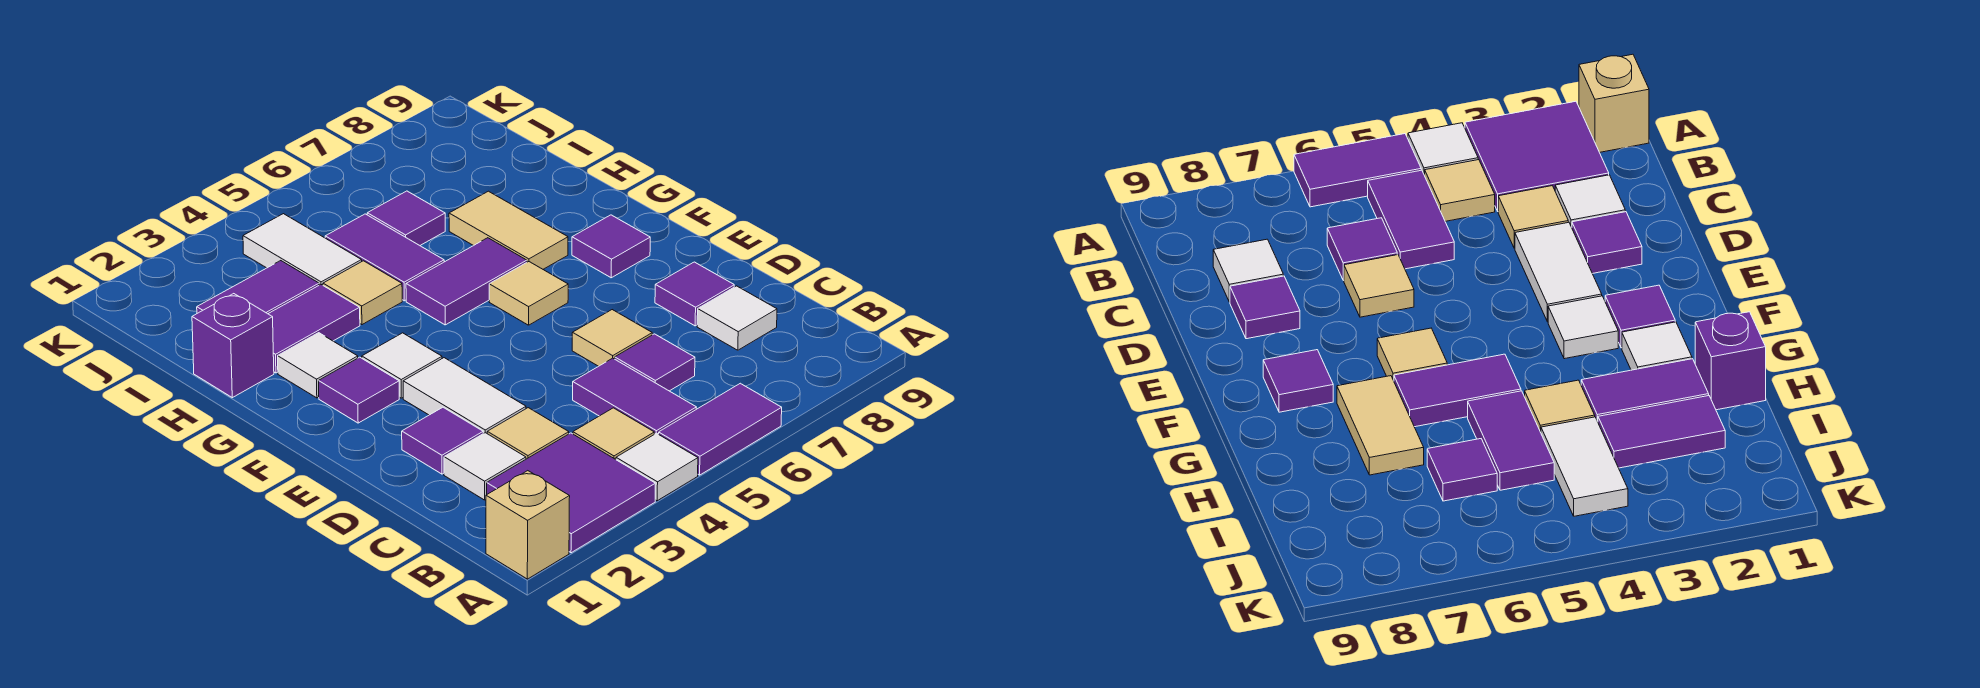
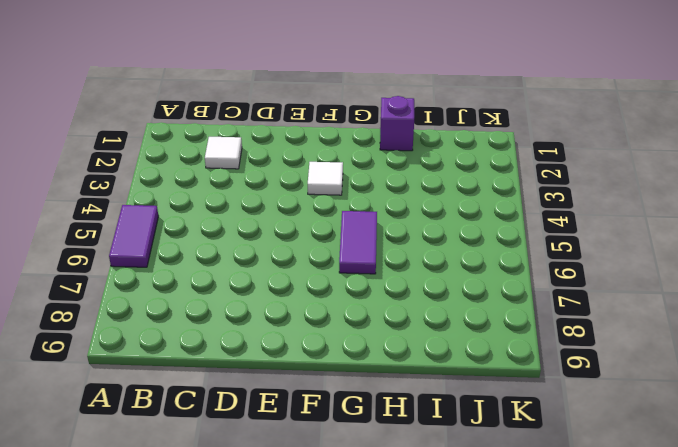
none -> tan brick A1 level 1
none -> purple tile A2:B3 level 1
none -> white tile A4 level 1

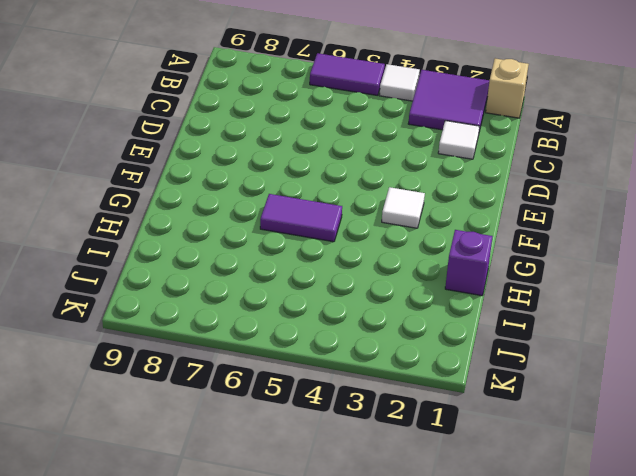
none -> tan tile B4 level 1
none -> purple tile B5:C5 level 1
none -> tan tile C3 level 1

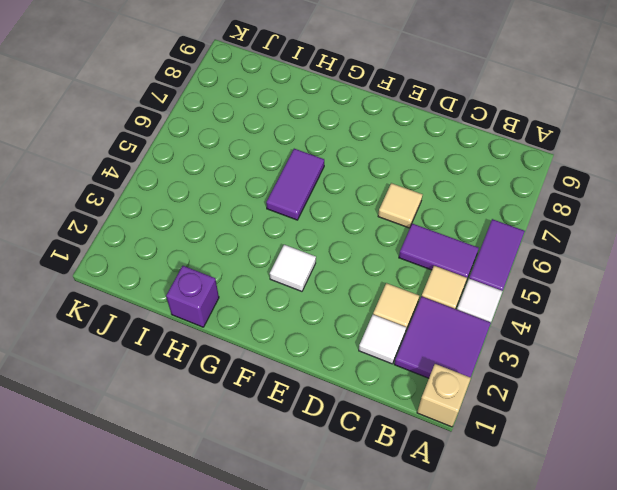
none -> purple tile C6 level 1
none -> white tile C8 level 1
none -> purple tile D2 level 1

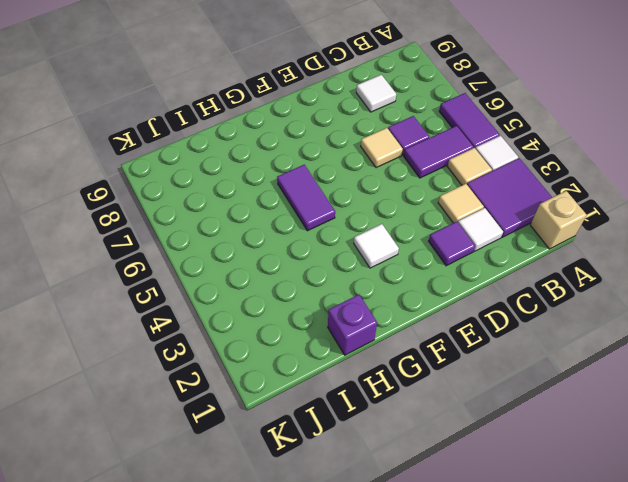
none -> white tile D3:E3 level 1
none -> purple tile D8 level 1
none -> purple tile F2 level 1

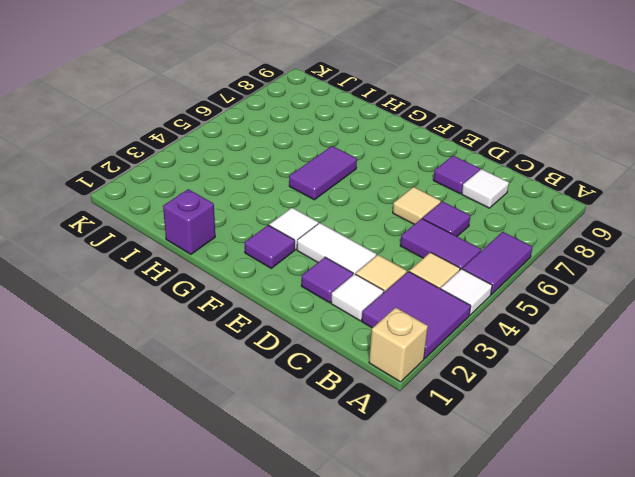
none -> tan tile F6 level 1
none -> purple tile F8 level 1
none -> white tile G2 level 1

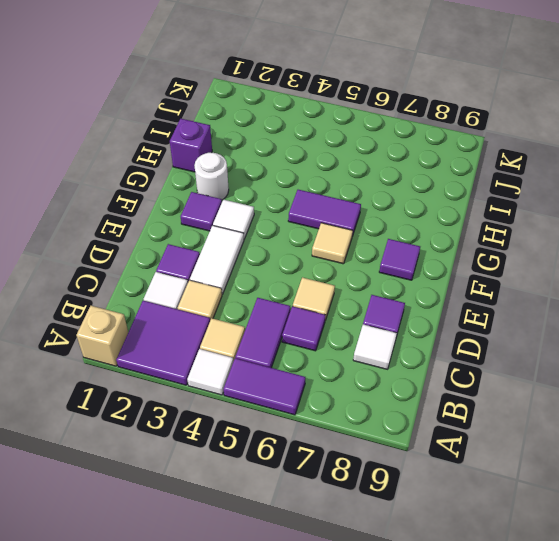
white round brick G2 level 1 -> white tile G2 level 1
none -> tan tile G7:H7 level 1
none -> purple tile H2:H3 level 1
none -> tan tile H4 level 1

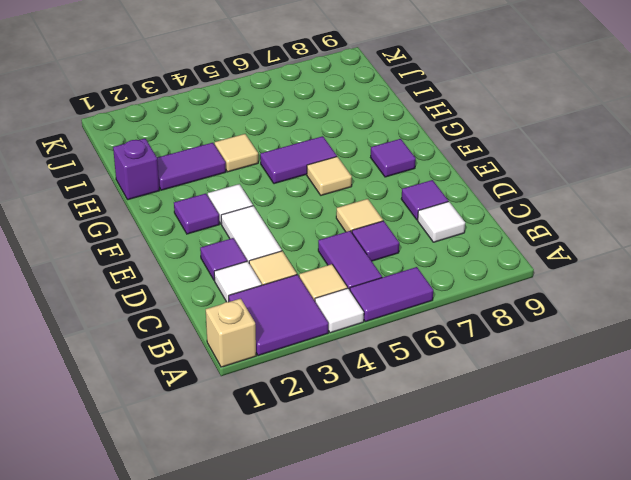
none -> white tile G2 level 1
none -> tan tile G7:H7 level 1
none -> purple tile H5:I5 level 1

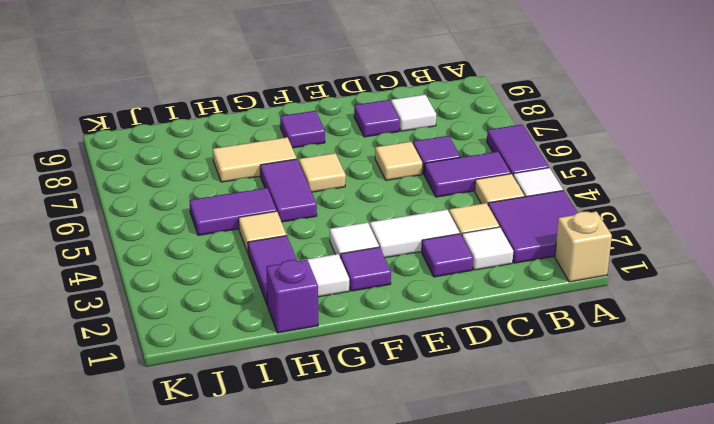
none -> purple tile I2:I3 level 1
none -> white tile I4:J4 level 1
none -> purple tile I6 level 1

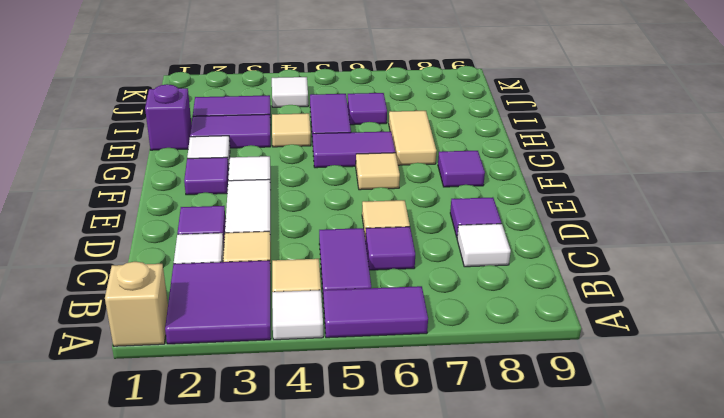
white tile J4 level 1 -> white tile I4:J4 level 1

